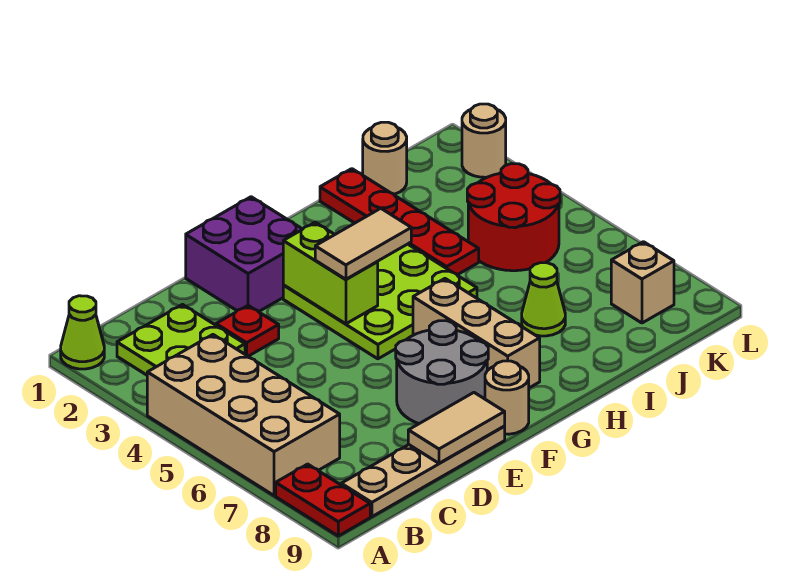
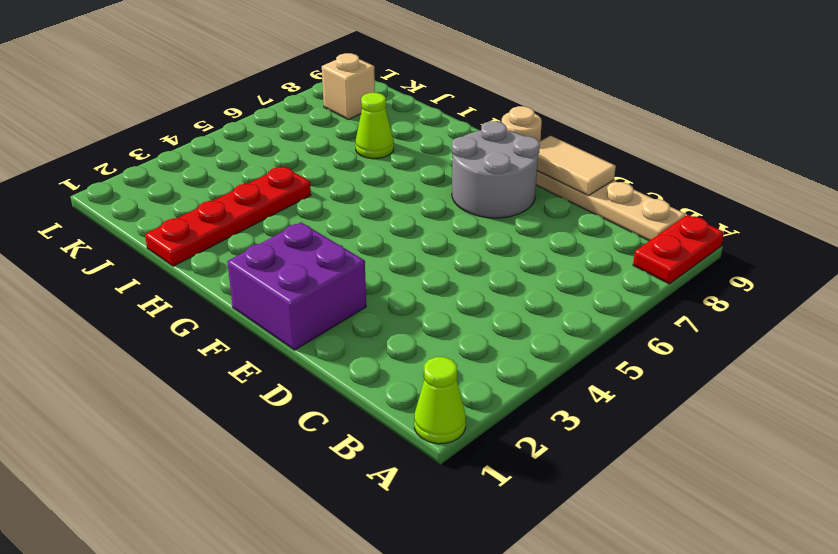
none -> tan brick A4:B7 level 1
none -> lime plate B2:C3 level 1
none -> red plate D3 level 1

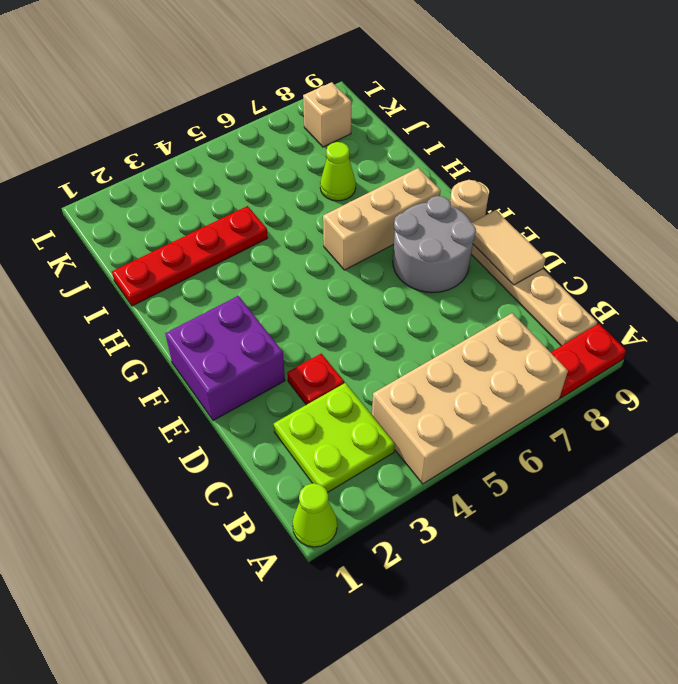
none -> lime plate F3:H5 level 1
none -> tan round brick J1 level 1
none -> red round brick J4:K5 level 1

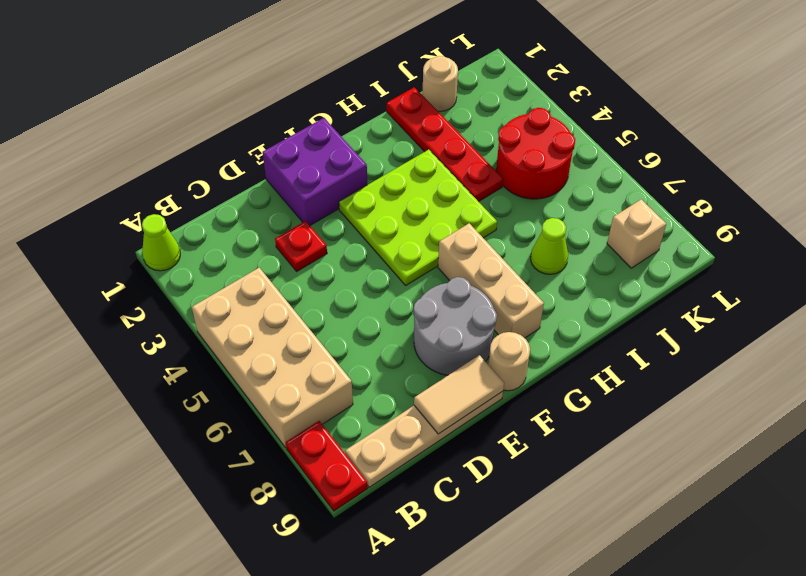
none -> lime plate B2:C3 level 1
none -> tan round brick L2 level 1
none -> lime brick F3:F4 level 2

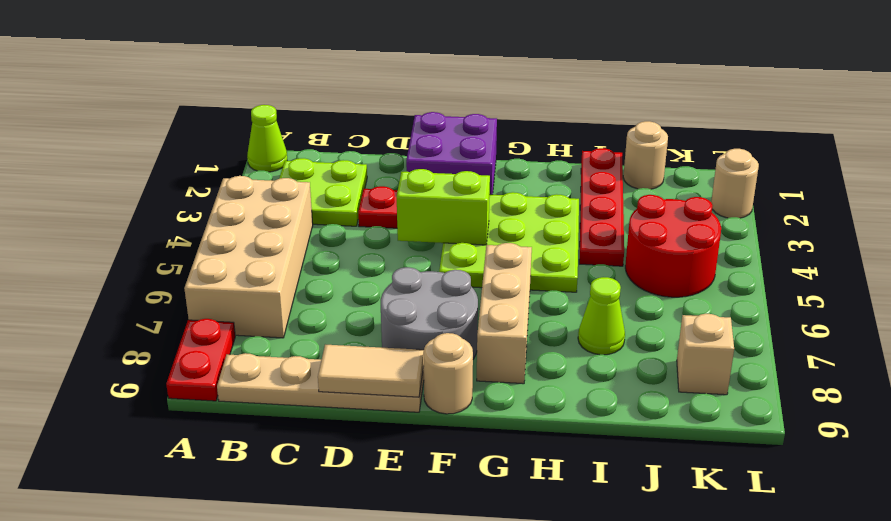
lime brick E4:F4 level 2 -> lime brick F3:F4 level 2
none -> tan tile F4:G4 level 3

